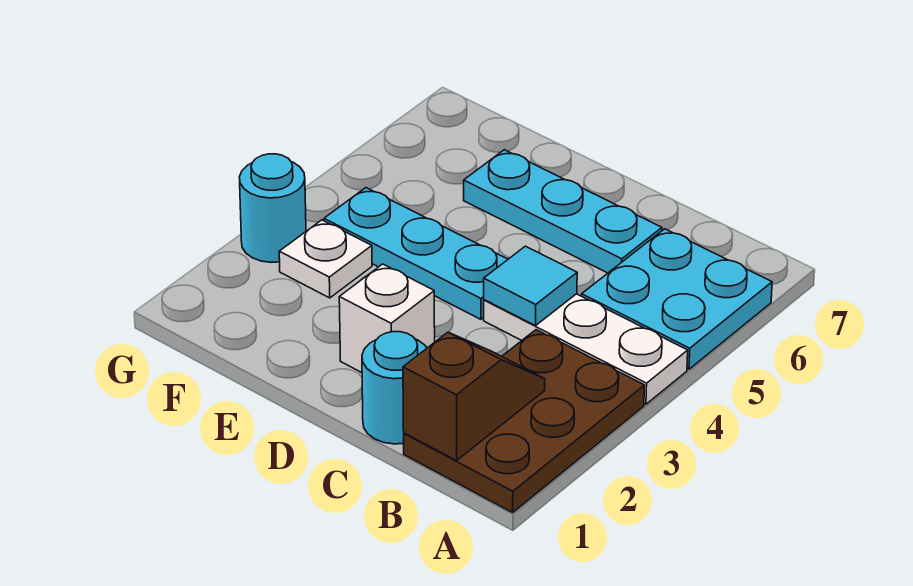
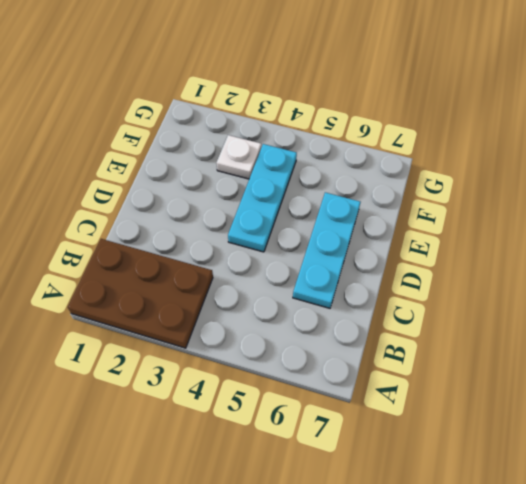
none -> white plate A4:C4 level 1
none -> cyan plate A5:B6 level 1

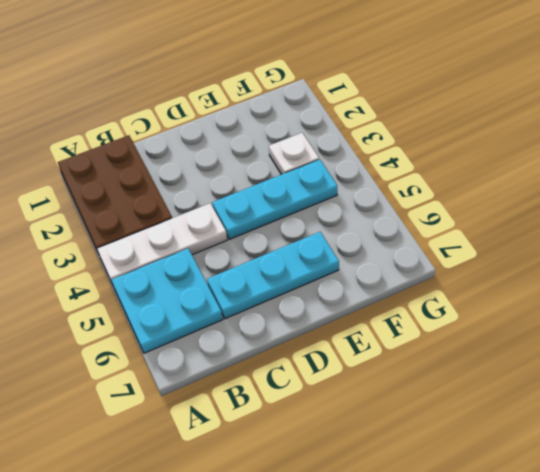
none -> cyan round brick C1 level 1
none -> white brick D2 level 1

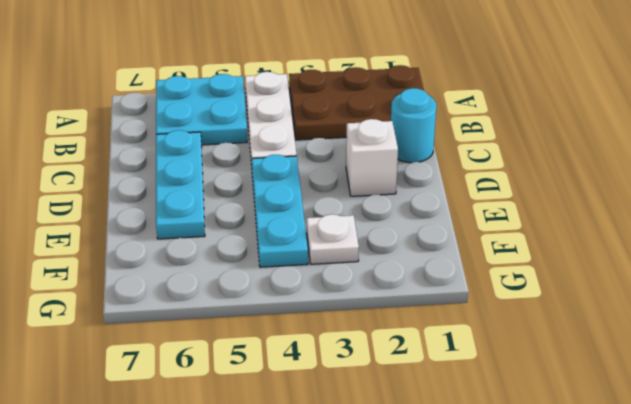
none -> cyan round brick G3 level 1
none -> brown slope B1:B2 level 2 top 1

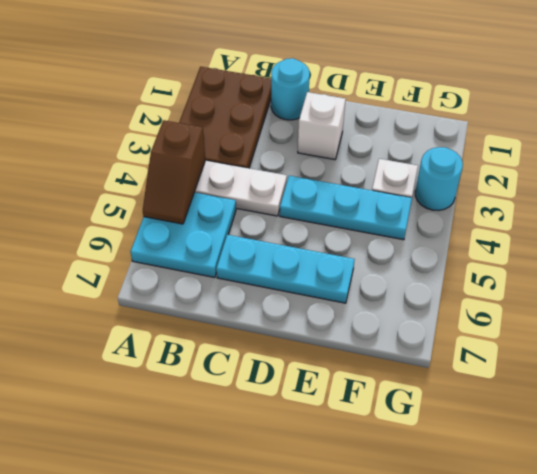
brown slope A4:A5 level 2 top 4 -> brown slope B1:B2 level 2 top 1
none -> cyan tile C4 level 2

